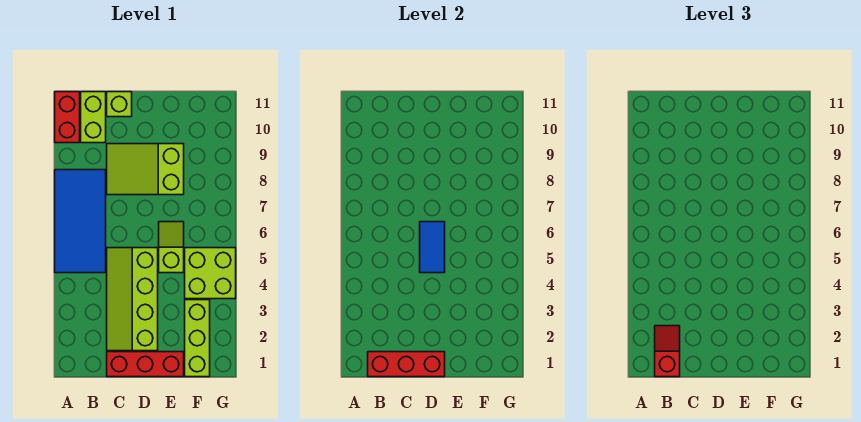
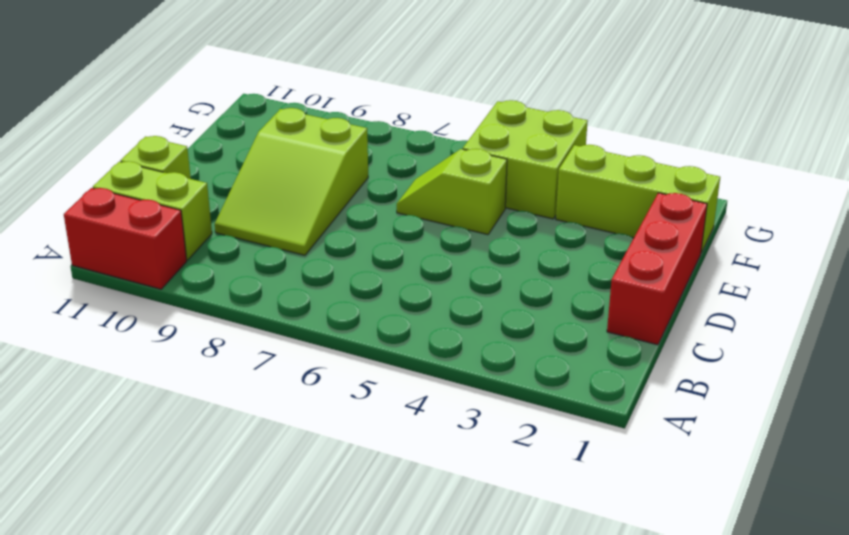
none -> blue tile A5:B8 level 1
none -> lime slope C2:D5 level 1 top D
none -> red brick B1:D1 level 2

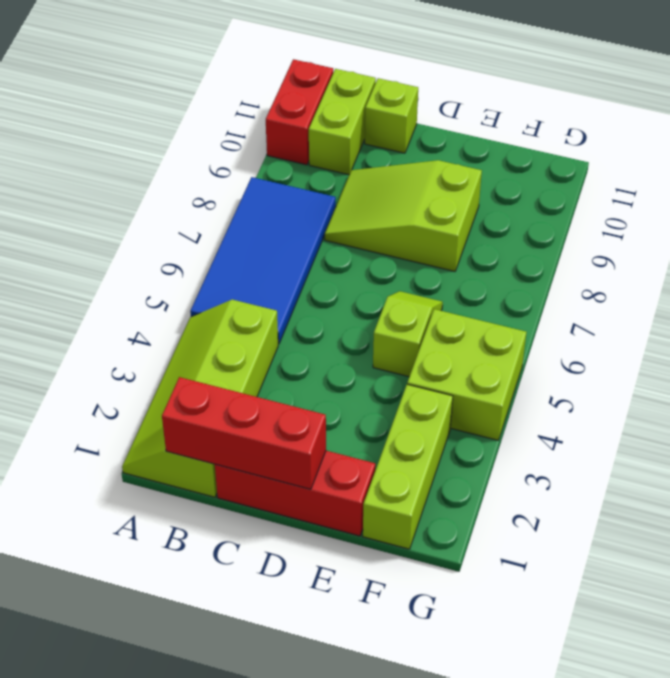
lime slope A1:B4 level 1 top B -> lime slope C2:D5 level 1 top D
none -> blue tile D5:D6 level 2
none -> red slope B1:B2 level 3 top 1

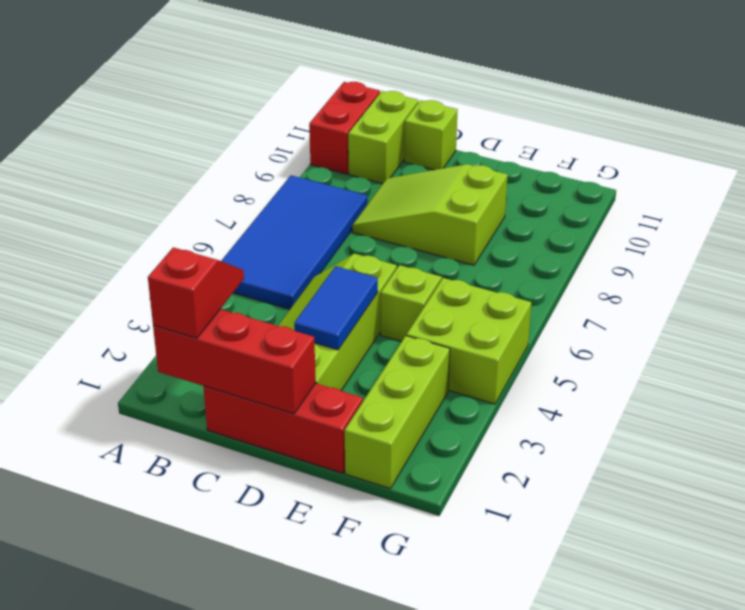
blue tile D3:D4 level 2 -> blue tile D5:D6 level 2

